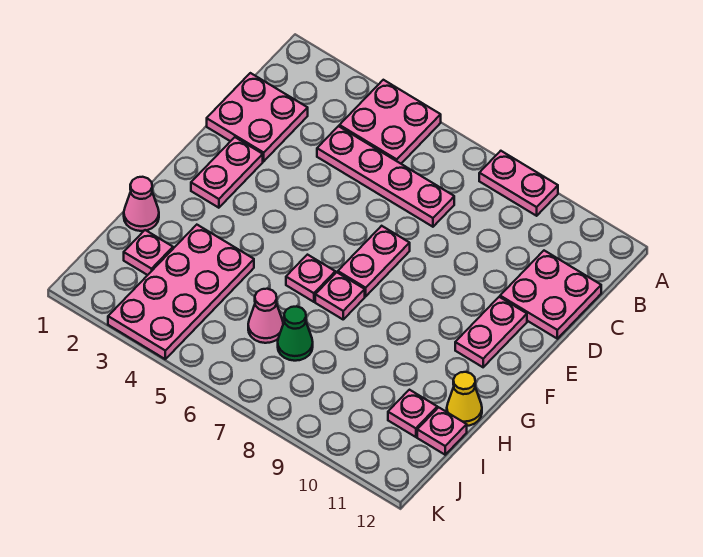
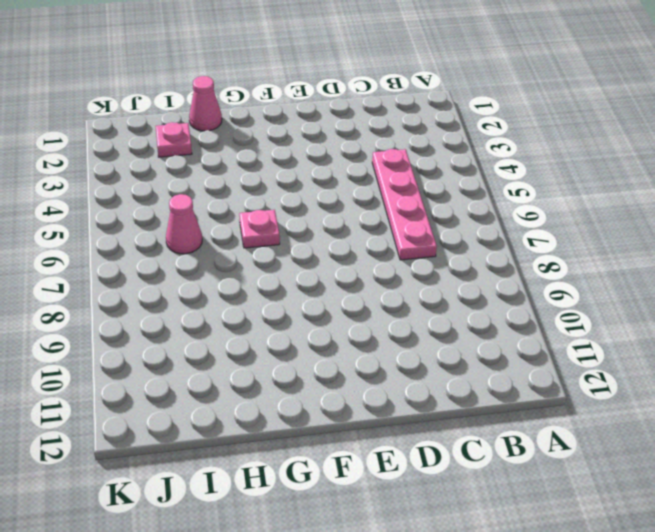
none -> pink plate A4:B5 level 1
none -> pink plate A8:A9 level 1
none -> pink plate C1:D2 level 1

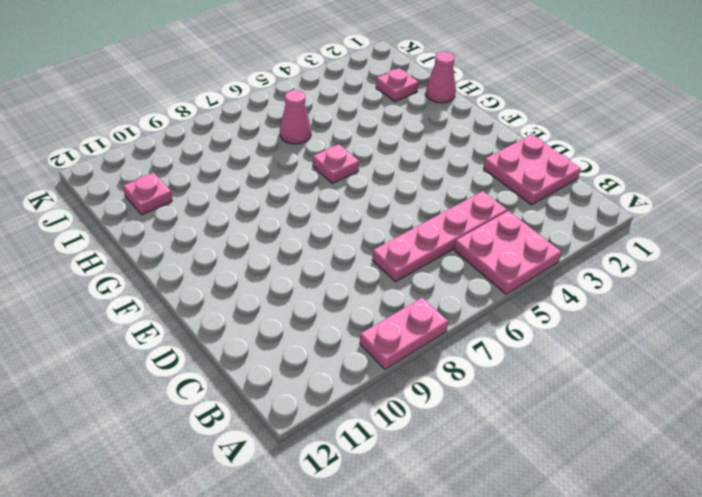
none -> pink plate C11:D12 level 1
none -> pink plate E2:F2 level 1
none -> pink plate E7:F7 level 1

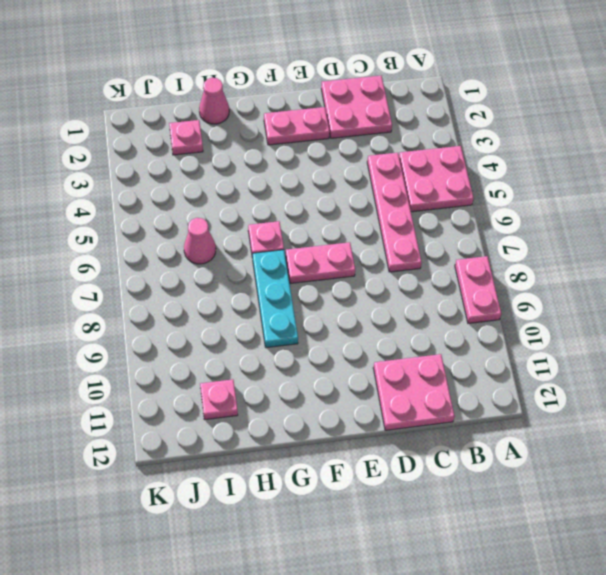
cyan plate G7:G9 level 1 -> pink plate G7 level 1
none -> pink plate E11:F11 level 1
none -> pink plate H3:K4 level 1
none -> yellow cone H12 level 1

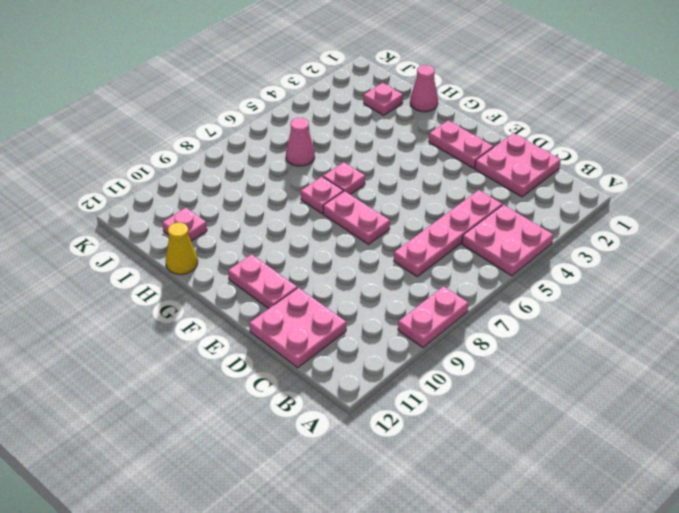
none -> pink plate H3:K4 level 1
none -> green cone I7 level 1
none -> pink plate I12 level 1

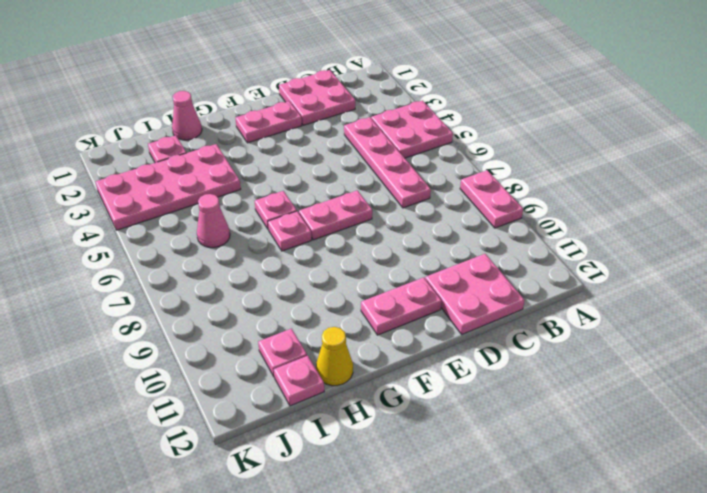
none -> green cone I7 level 1

